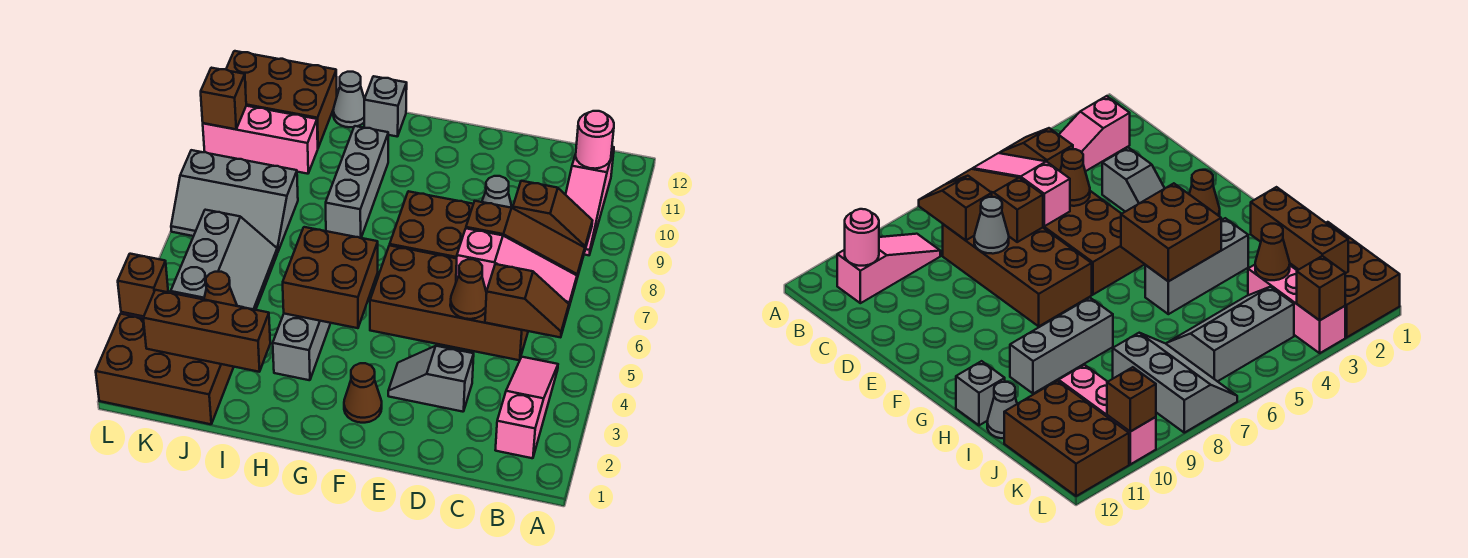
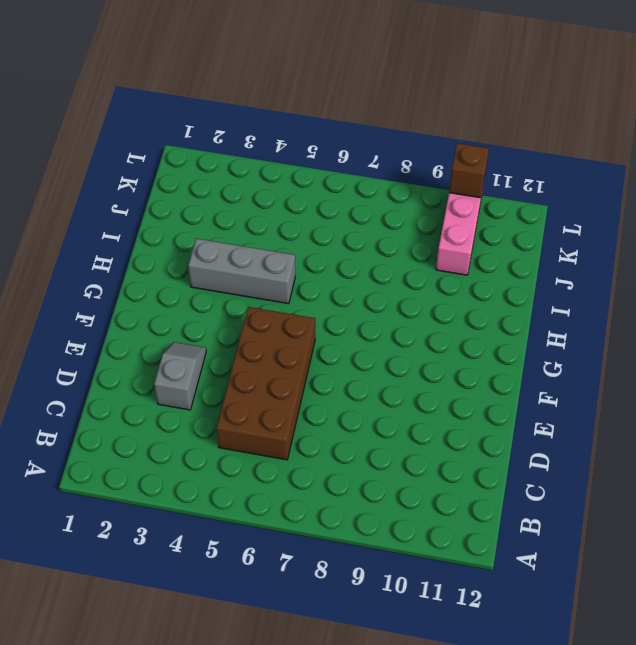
none -> pink slope B2:B4 level 1 top 2
none -> pink slope B9:B11 level 1 top 11
none -> brown brick C7:F8 level 1

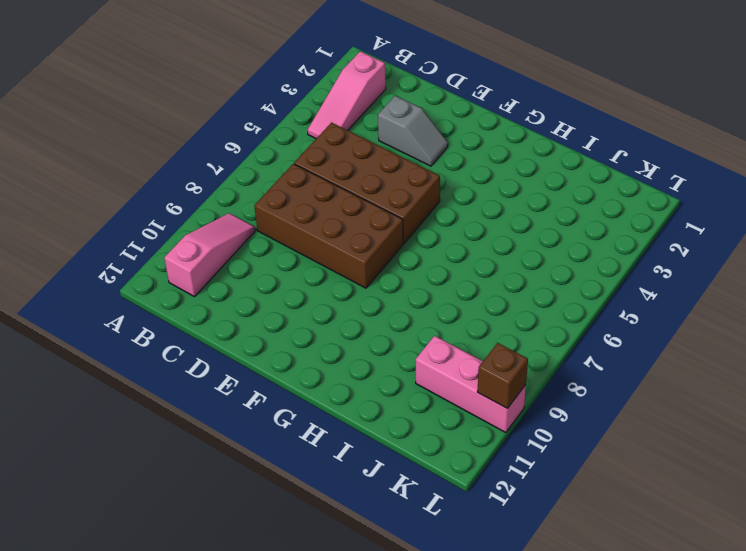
none -> brown cone F2 level 1
none -> grey brick H3:H5 level 1
none -> grey brick H8:H10 level 1

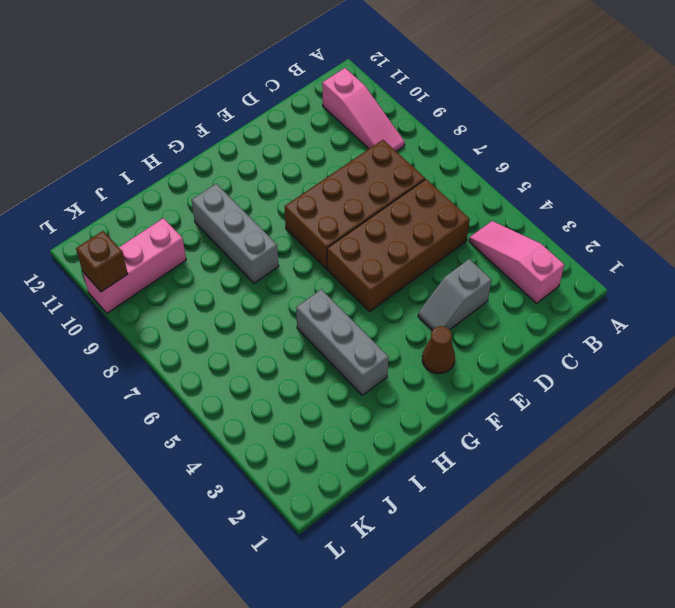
none -> grey brick H12 level 1
none -> grey cone I12 level 1
none -> brown brick J1:L2 level 1

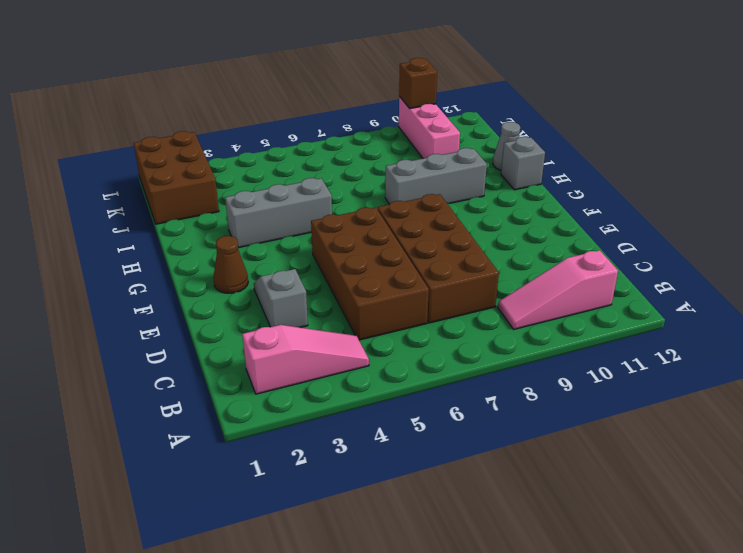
none -> pink brick J3:L3 level 1
none -> grey slope J4:K6 level 1 top K
none -> grey slope J7:L8 level 1 top 8

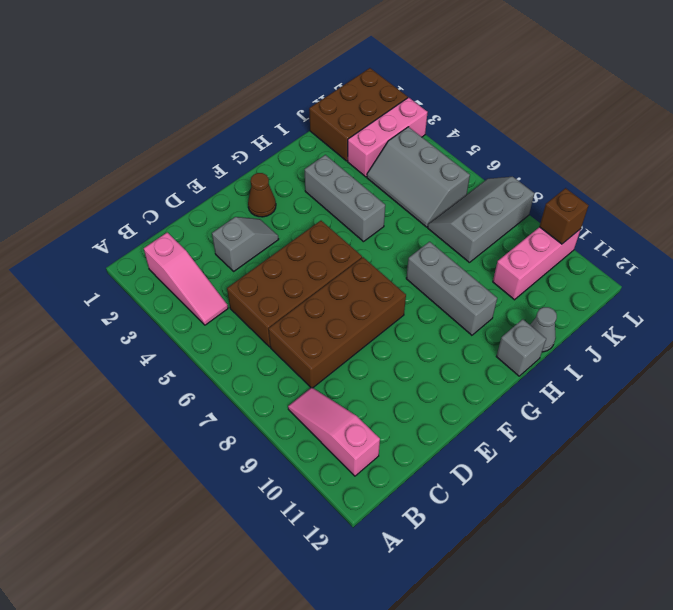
none -> brown brick J11:L12 level 1
none -> brown slope B5:C5 level 2 top C
none -> pink slope B6:D6 level 2 top D

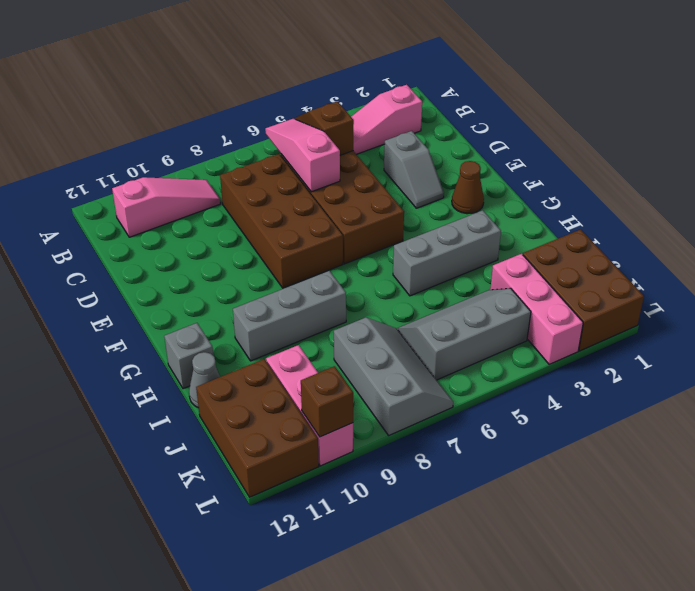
none -> brown slope B7:D7 level 2 top D
none -> brown slope B8:C8 level 2 top C
none -> pink round brick B11 level 2

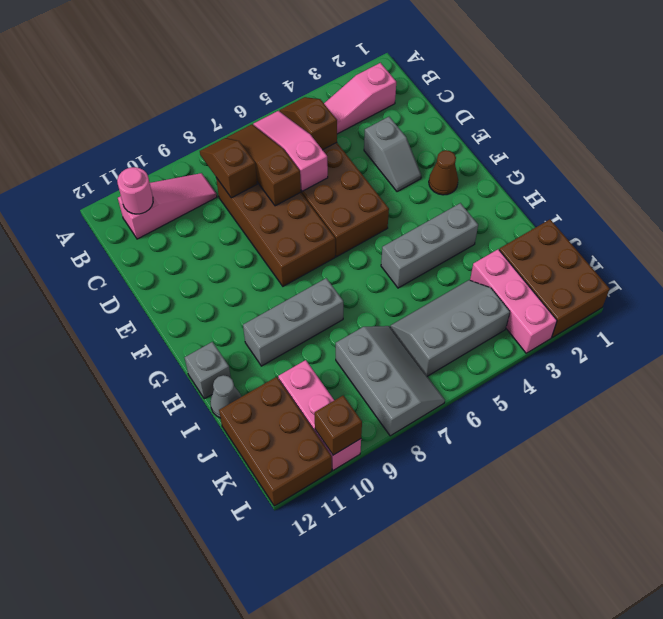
none -> brown cone D5 level 2
none -> grey cone D8 level 2
none -> brown brick G4:H5 level 2

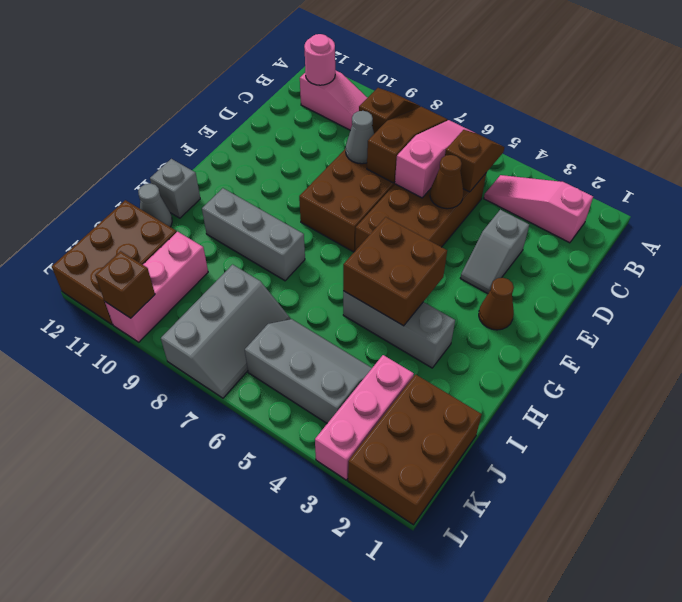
none -> brown brick I2:K2 level 2
none -> brown cone J3 level 2
none -> brown brick L3 level 2

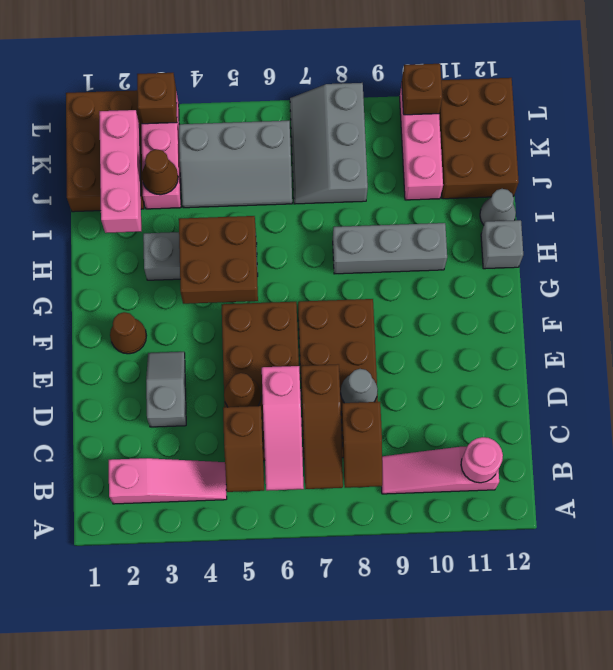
pink brick I2:K2 level 2 -> brown brick I2:K2 level 2

